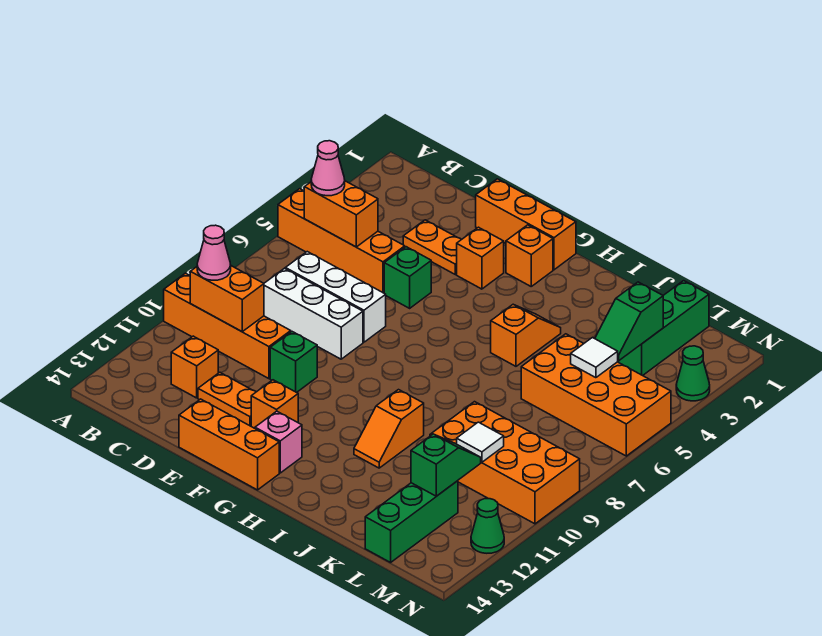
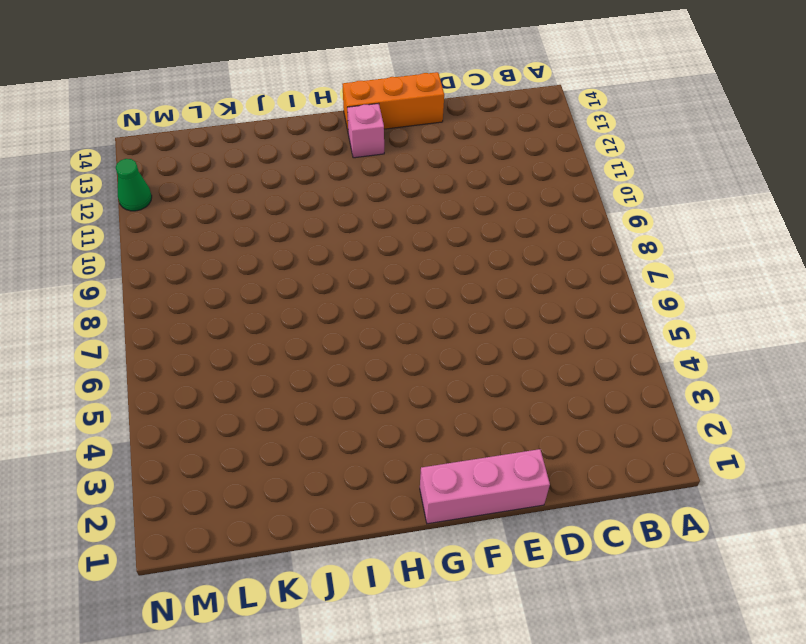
pink brick E1:G1 level 1 -> orange brick E1:G1 level 1
none -> orange brick A5:D5 level 1
none -> orange brick A10:D10 level 1
none -> white brick C7:E7 level 1
none -> white brick C8:E8 level 1

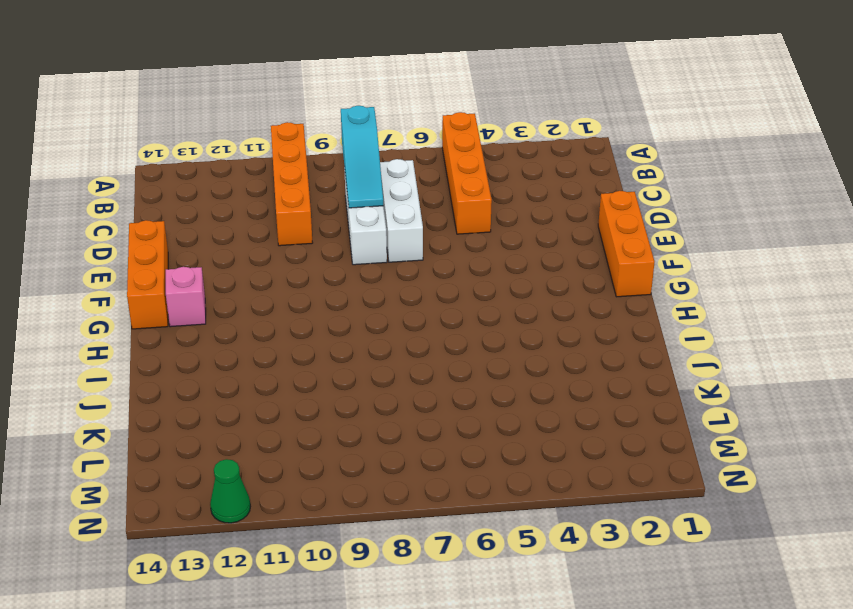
cyan slope B8:D8 level 2 top B -> none
none -> orange brick C12 level 1
none -> orange plate D3:E3 level 1
none -> orange plate D12:E12 level 1
none -> green brick E5 level 1

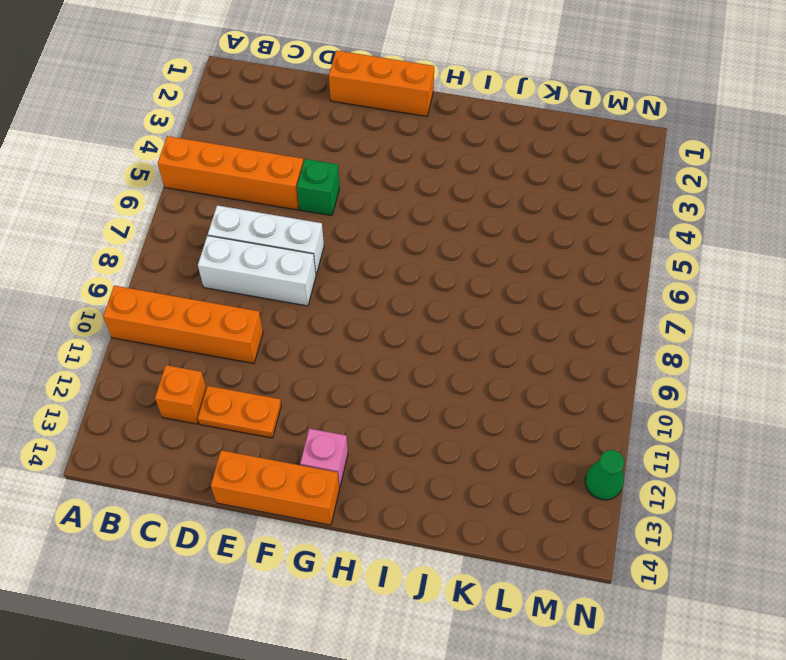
none -> orange plate D3:E3 level 1
none -> green brick E10 level 1
none -> orange brick F3 level 1
none -> orange brick F12 level 1

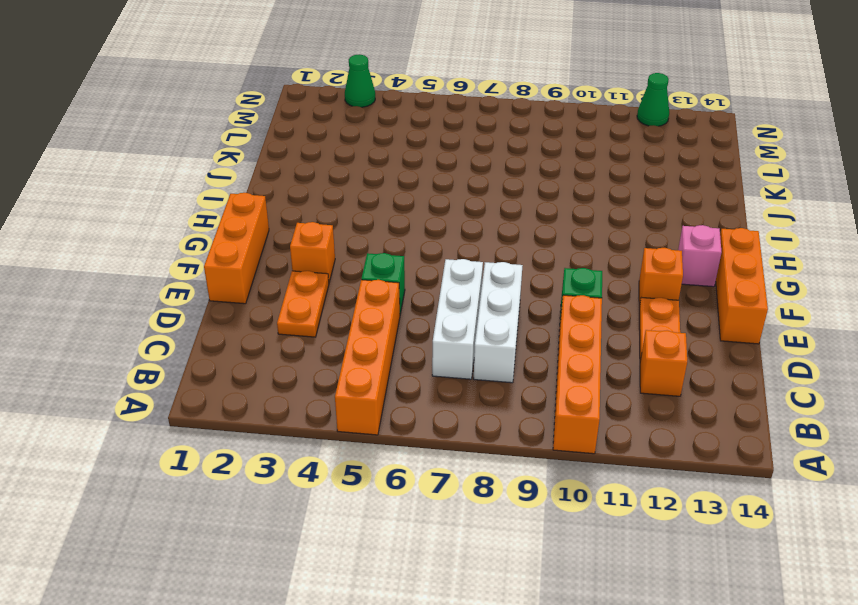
none -> orange brick G2 level 1
none -> orange slope I4:I5 level 1 top 5
none -> orange slope I10:I11 level 1 top 10
none -> orange brick K5:N6 level 1

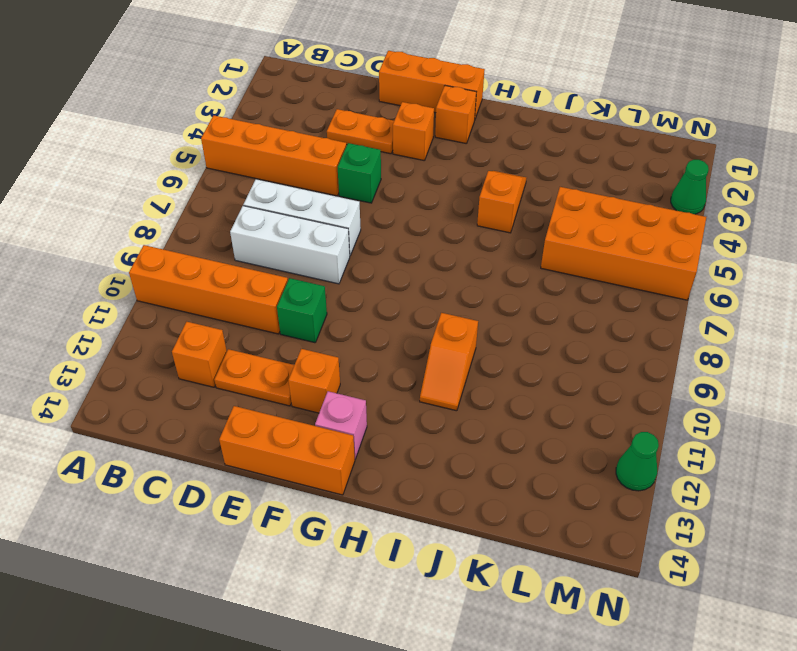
none -> orange brick K9:N10 level 1
none -> green brick L1:L3 level 1
none -> green brick L12:L14 level 1
none -> orange brick B5:C5 level 2

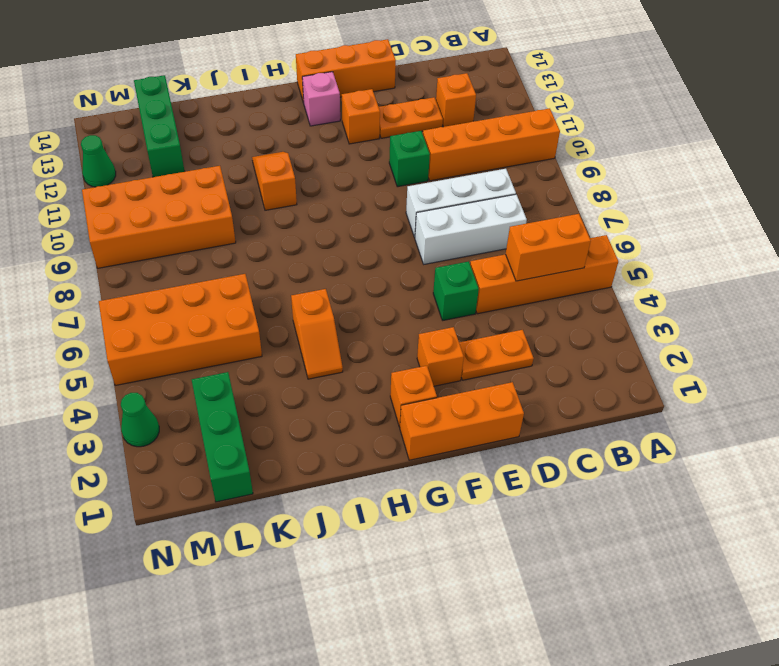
none -> orange brick B10:C10 level 2
none -> green slope L3:L4 level 2 top 3
none -> white tile L5 level 2
none -> white tile L10 level 2

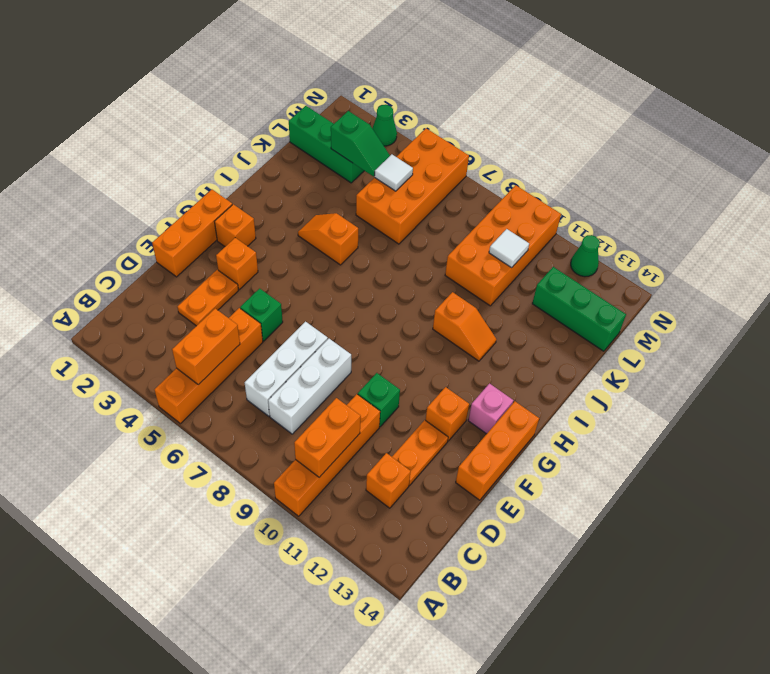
none -> green slope L11:L12 level 2 top 12
none -> pink cone B5 level 3
none -> pink cone B10 level 3

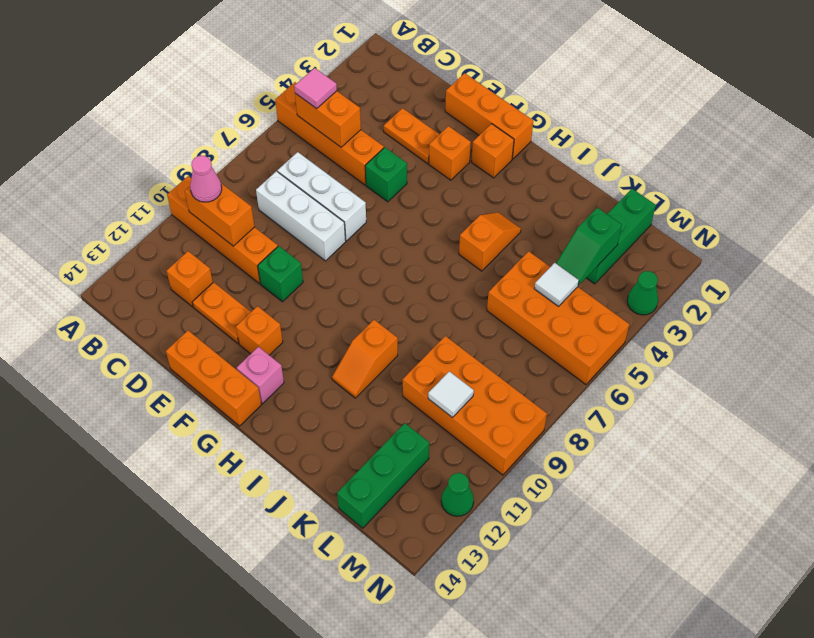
pink tile B5 level 3 -> pink cone B5 level 3
none -> green slope L11:L12 level 2 top 12

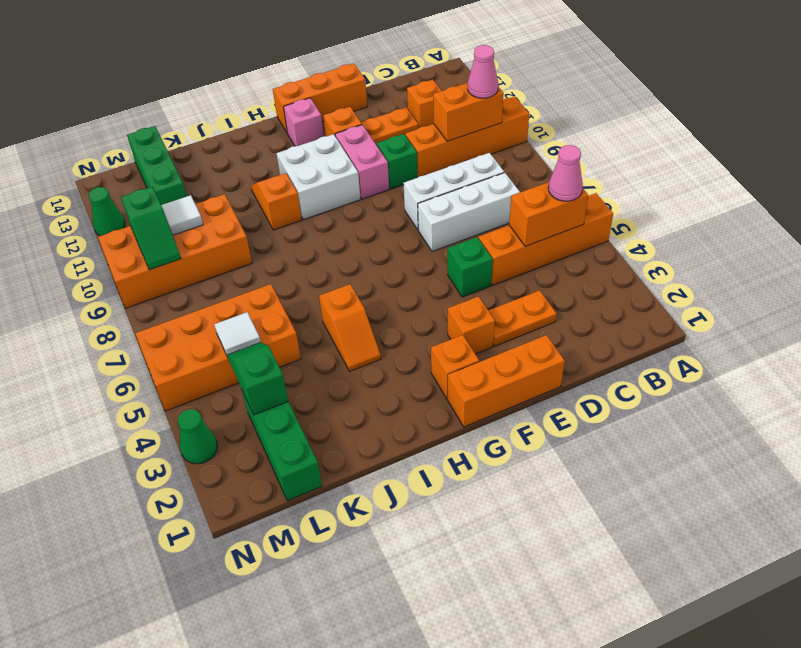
pink brick F10:F11 level 1 -> none
white brick G10:H11 level 1 -> none
green slope M9:M10 level 2 top 10 -> green slope L11:L12 level 2 top 12

